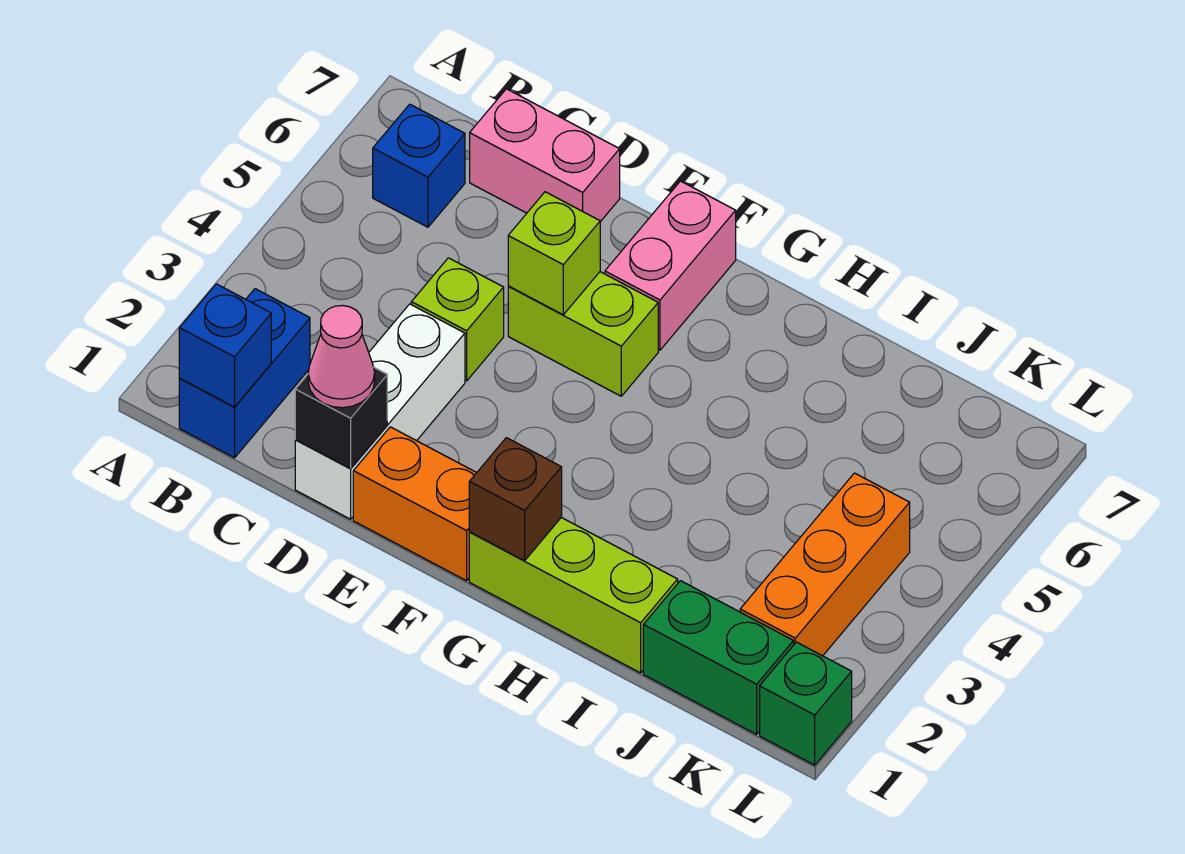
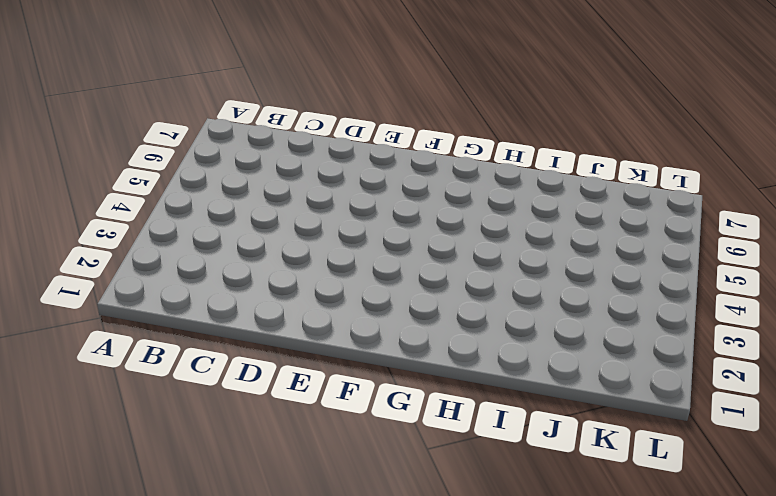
none -> blue brick B1:B2 level 1
none -> blue brick B6 level 1
none -> pink brick C7:D7 level 1

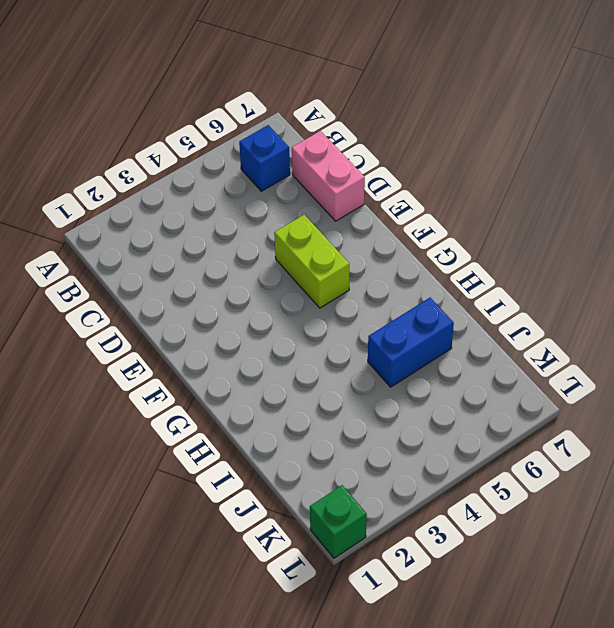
blue brick I5:I6 level 1 -> blue brick B1:B2 level 1
none -> white brick D1:D3 level 1
none -> lime brick D4 level 1
none -> orange brick E1:F1 level 1

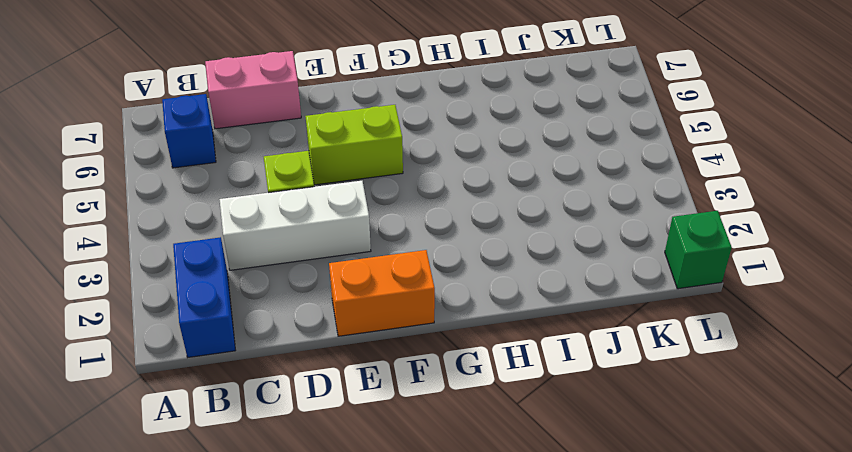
white brick C3:E3 level 1 -> white brick D1:D3 level 1
none -> pink brick F6:F7 level 1
none -> lime brick G1:I1 level 1
none -> green brick J1:K1 level 1

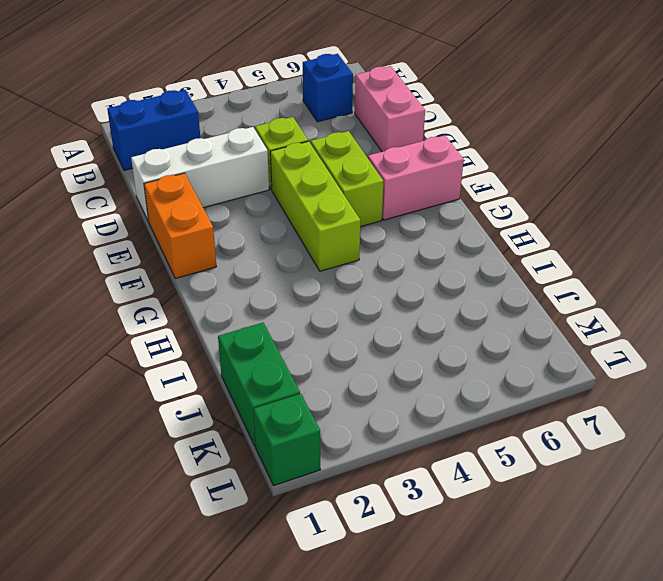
lime brick E4:G4 level 1 -> lime brick G1:I1 level 1
none -> orange brick K2:K4 level 1
none -> blue brick B1 level 2
none -> black brick D1 level 2

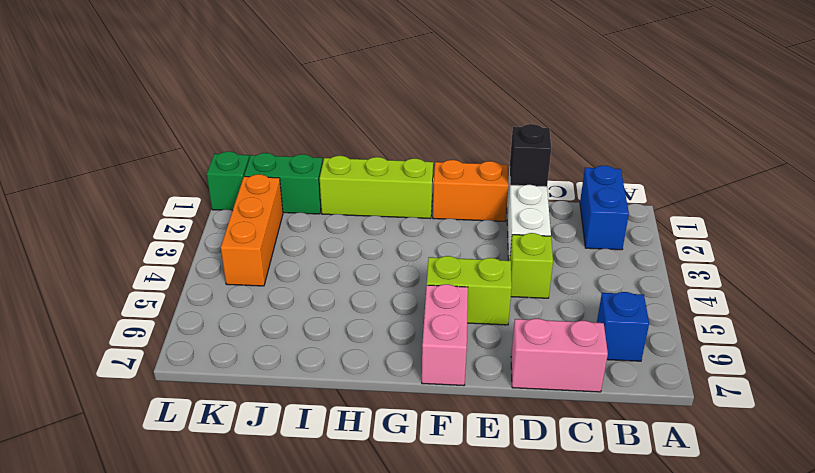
none -> blue brick B1 level 2
none -> lime brick E5 level 2
none -> brown brick G1 level 2

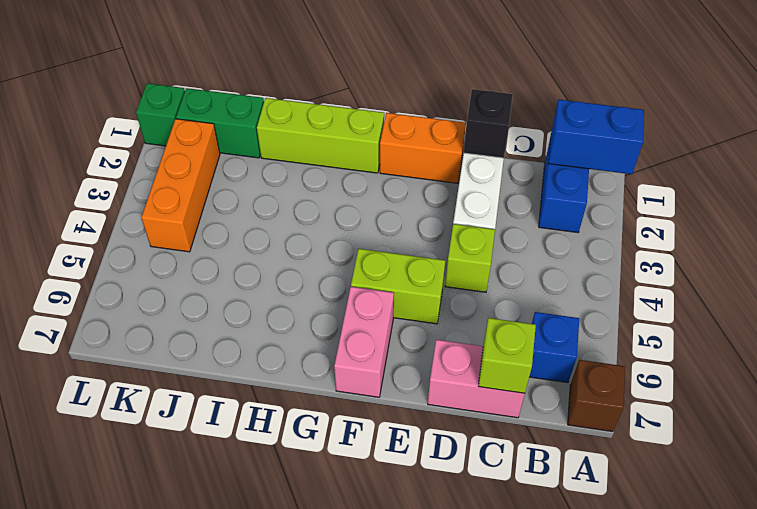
blue brick A1:B1 level 2 -> blue brick B1 level 2
brown brick A7 level 1 -> brown brick G1 level 2
lime brick C7 level 2 -> lime brick E5 level 2
none -> pink cone D1 level 3

